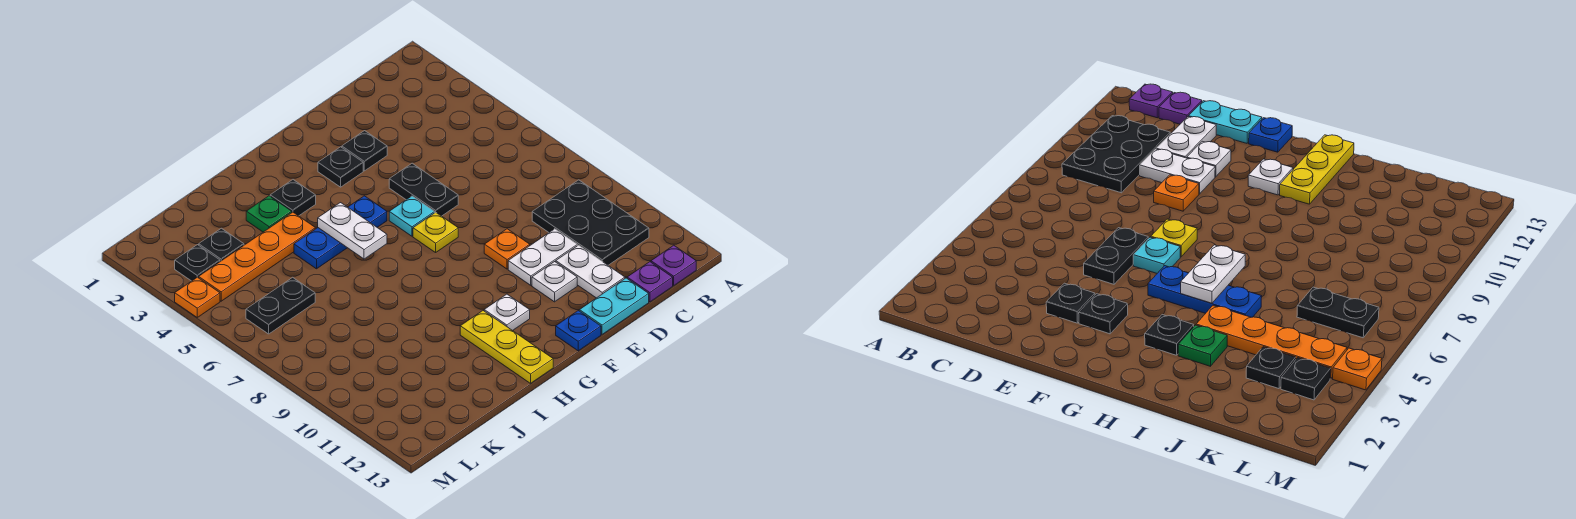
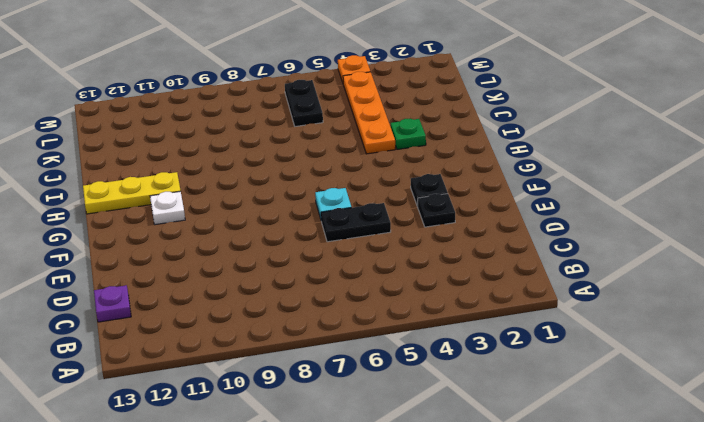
none -> black plate B9:C11 level 1
none -> purple plate B13 level 1
none -> white plate D10:E10 level 1

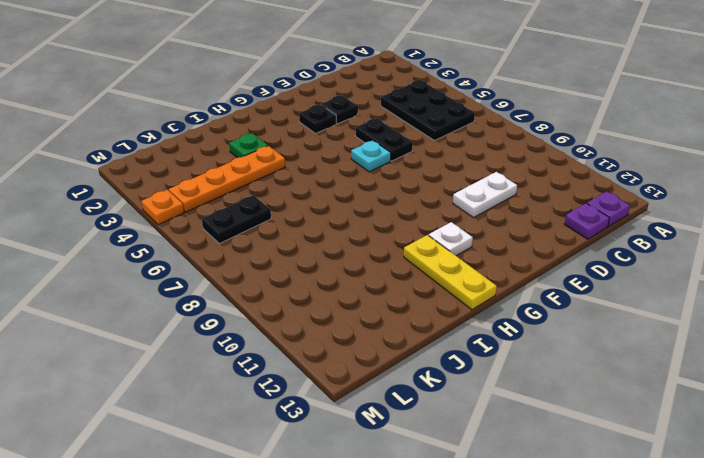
black plate B4:C6 level 1 -> black plate B9:C11 level 1
none -> white plate D11:D12 level 1
none -> cyan plate D13:E13 level 1
none -> orange plate E9 level 1

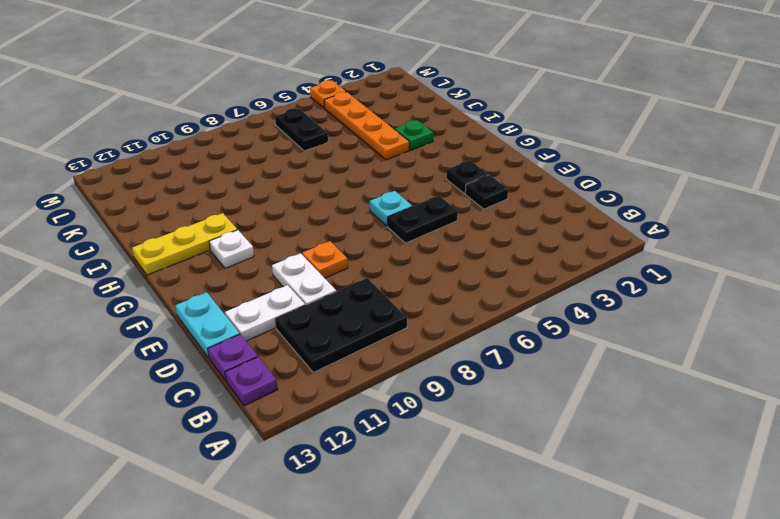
none -> white plate E11 level 1
none -> yellow plate F7 level 1
none -> blue plate F13 level 1

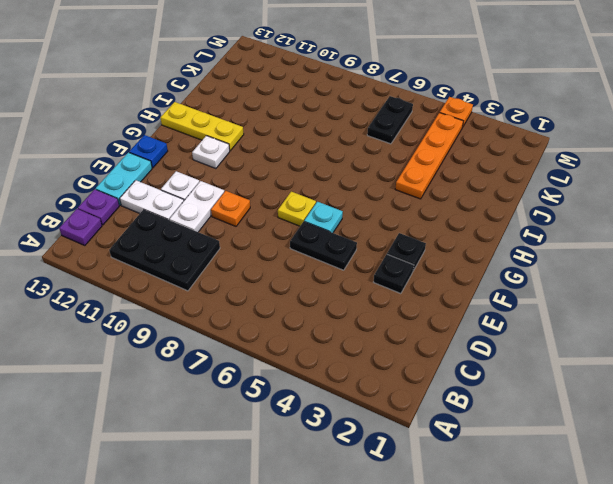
none -> blue plate G5:I5 level 1
none -> black plate H3 level 1
none -> green plate I3 level 1

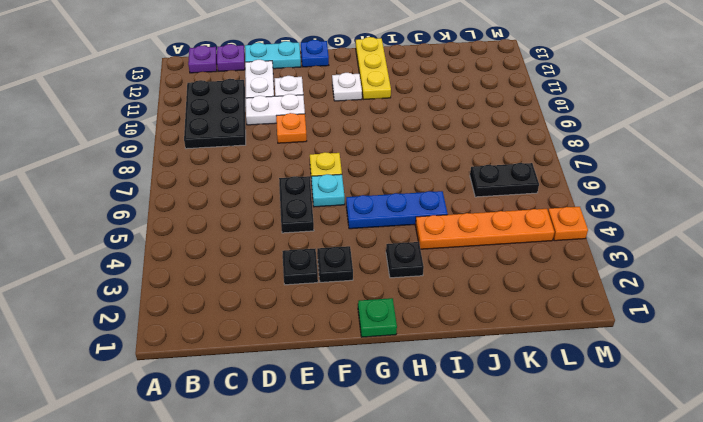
green plate G1 level 1 -> green plate I3 level 1
none -> black plate K3 level 1
none -> black plate L3 level 1
none -> white plate H5:H6 level 2

